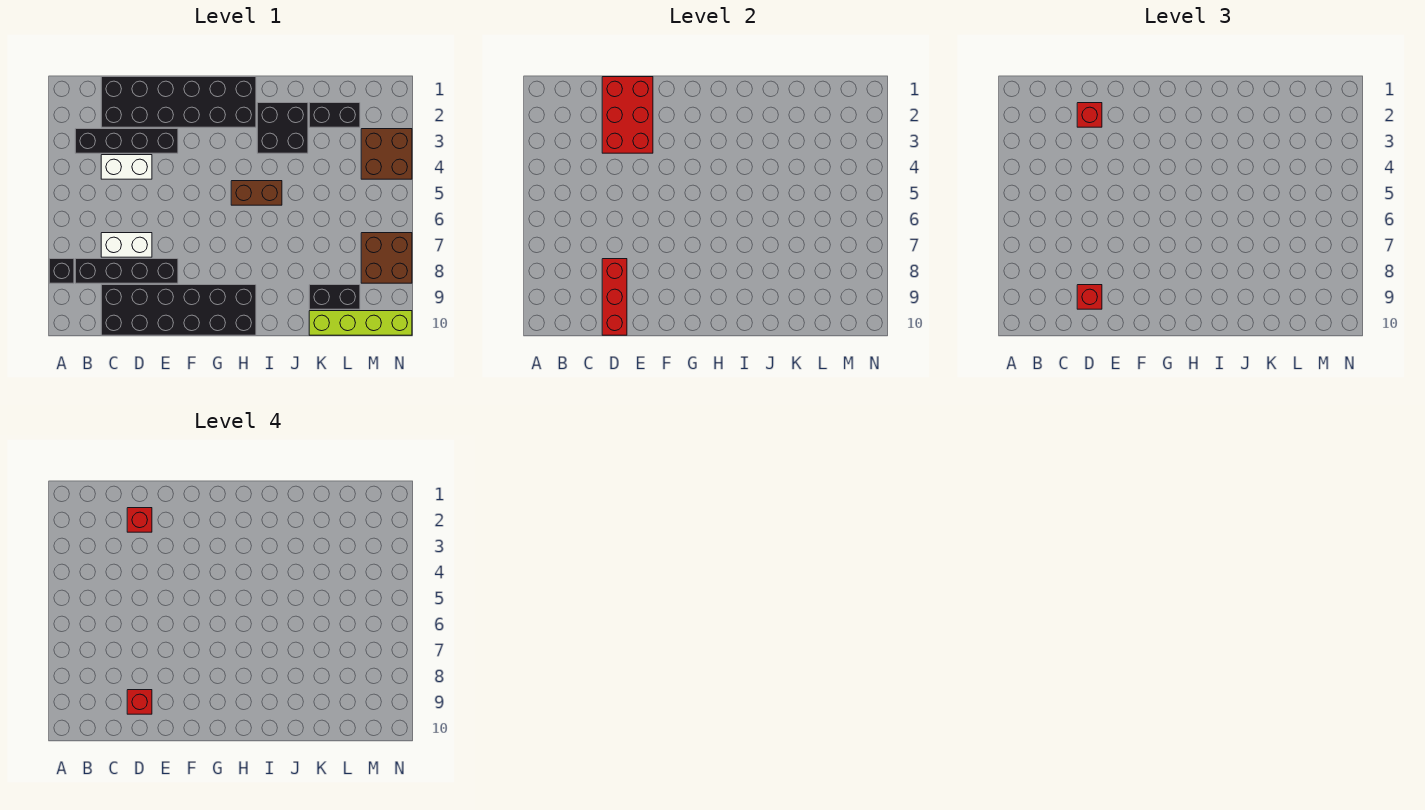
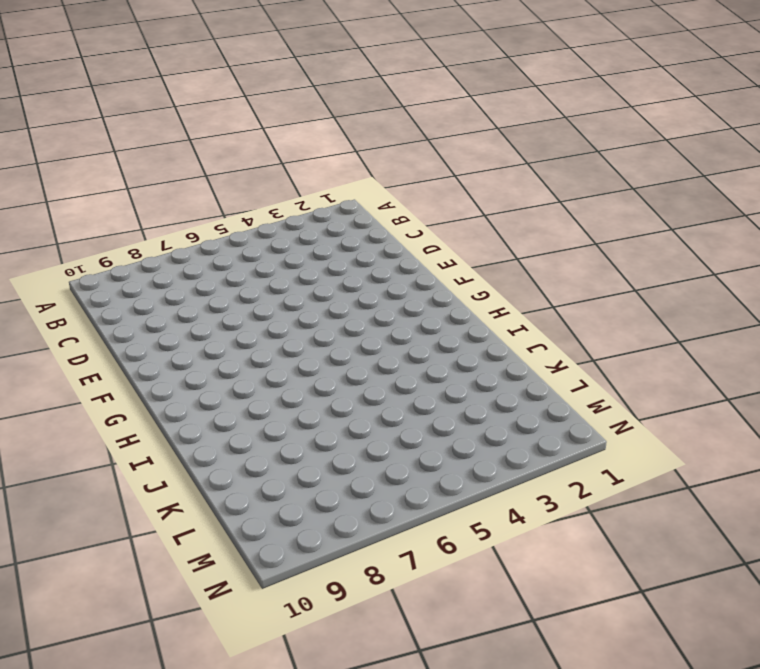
none -> black brick A8 level 1
none -> black brick B3:E3 level 1
none -> black brick B8:E8 level 1

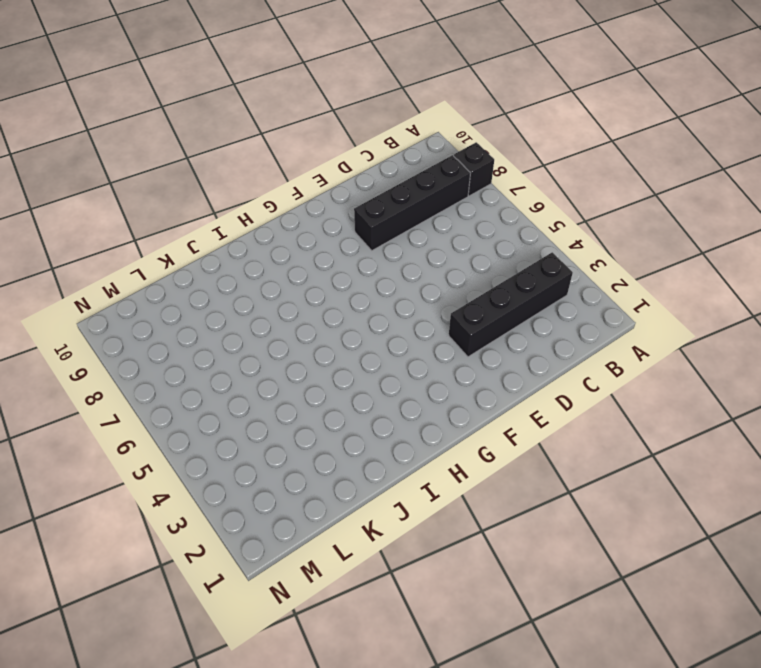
none -> black brick C1:H2 level 1
none -> white brick C4:D4 level 1
none -> white brick C7:D7 level 1

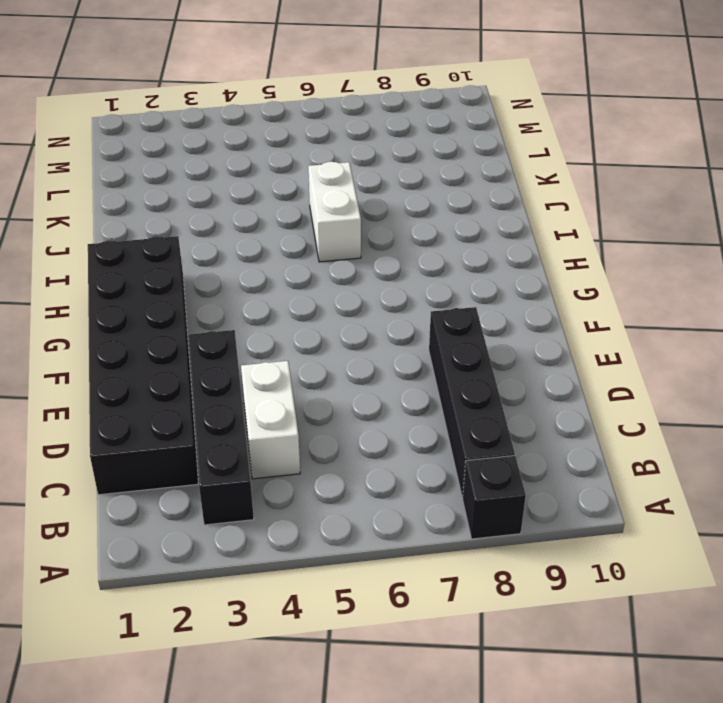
white brick I6:J6 level 1 -> white brick C7:D7 level 1
none -> black brick C9:H10 level 1
none -> brown brick H5:I5 level 1
none -> black brick I2:J3 level 1

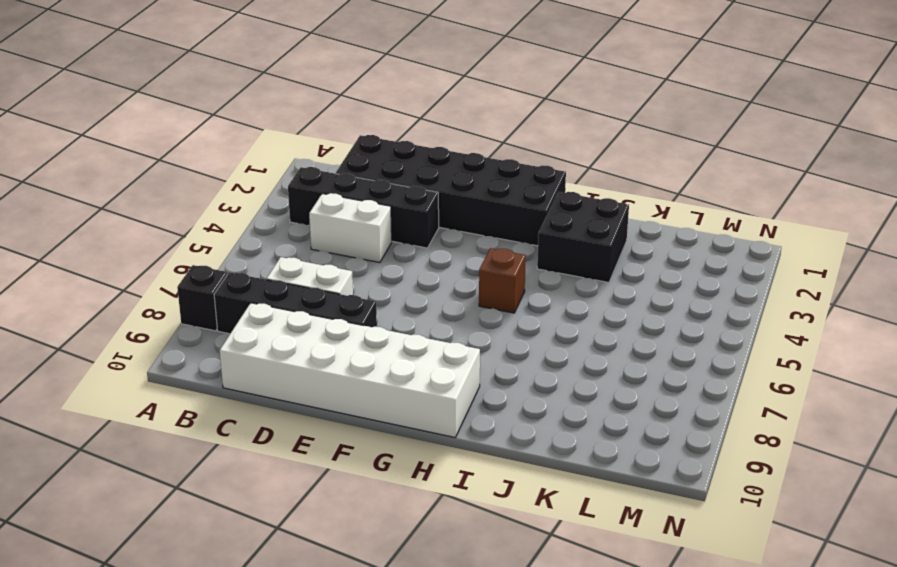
white brick C9:H10 level 1 -> black brick C9:H10 level 1
brown brick H5 level 1 -> brown brick H5:I5 level 1
none -> black brick K2:L2 level 1
none -> black brick K9:L9 level 1
none -> lime brick K10:N10 level 1

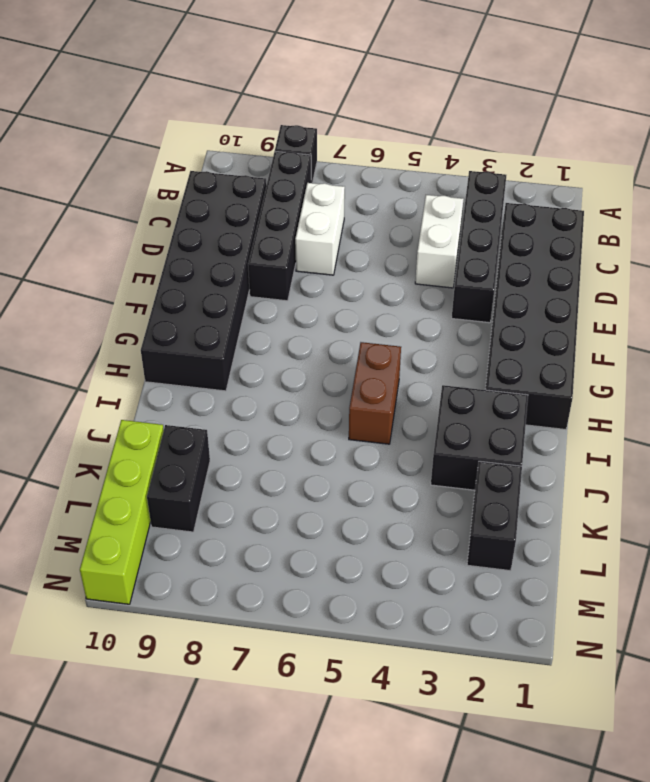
none -> brown brick M3:N4 level 1
none -> brown brick M7:N8 level 1
none -> red brick D1:E3 level 2

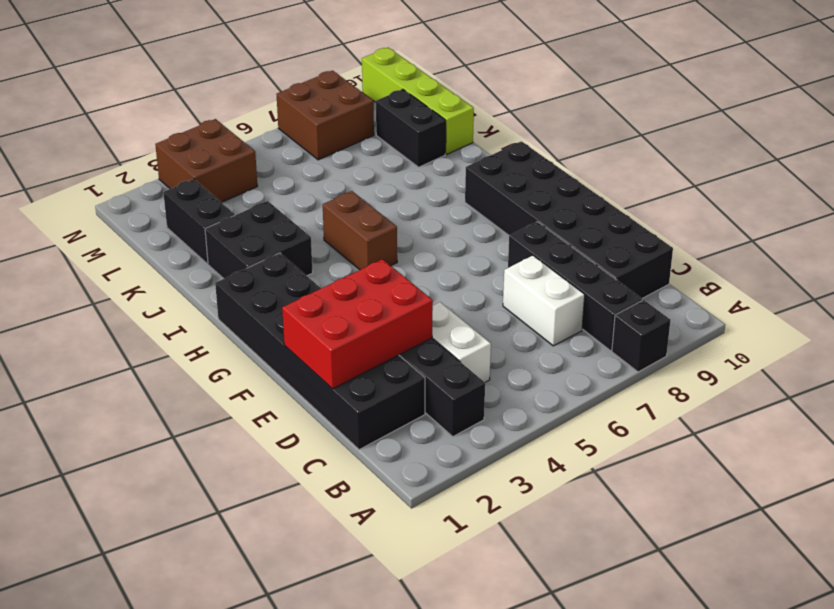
none -> red brick D8:D10 level 2
none -> red brick D2 level 3
none -> red brick D9 level 3

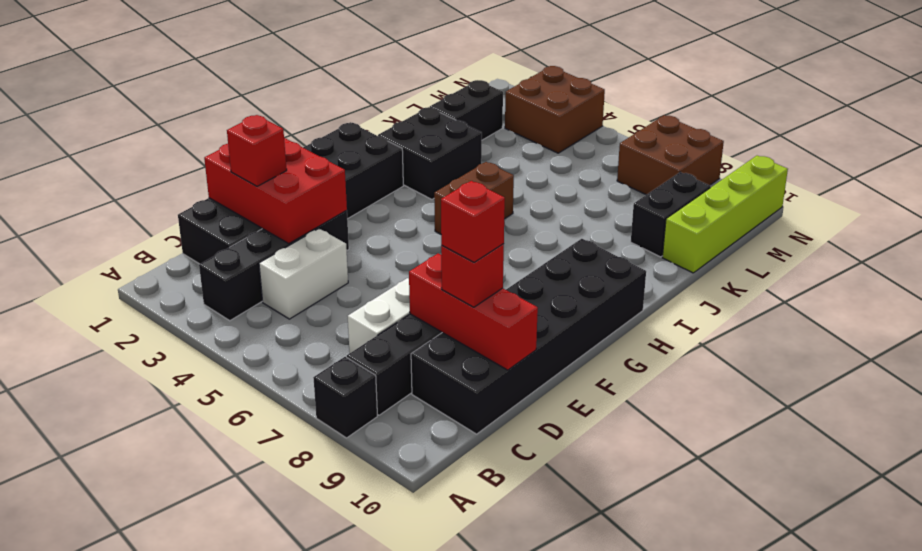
none -> red brick D2 level 4

